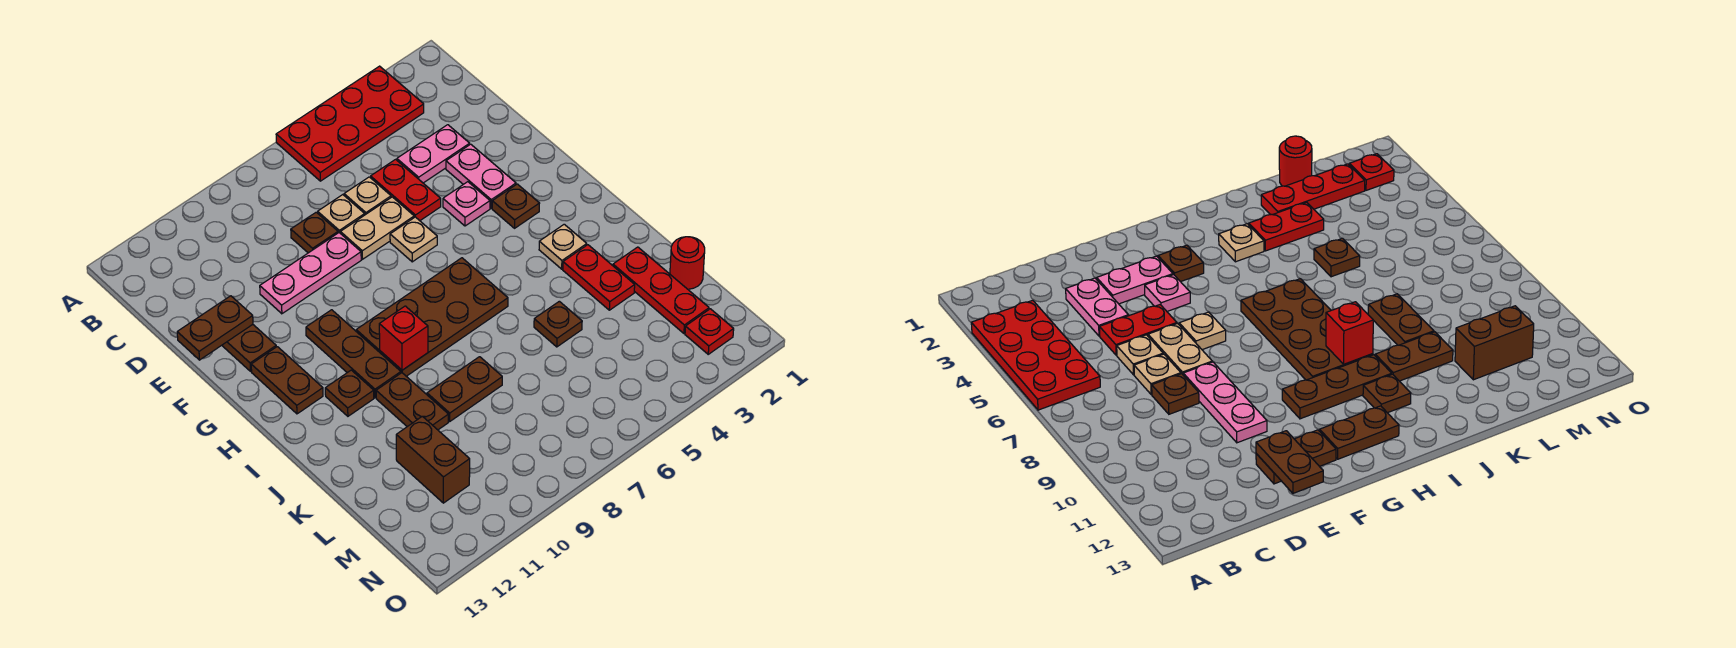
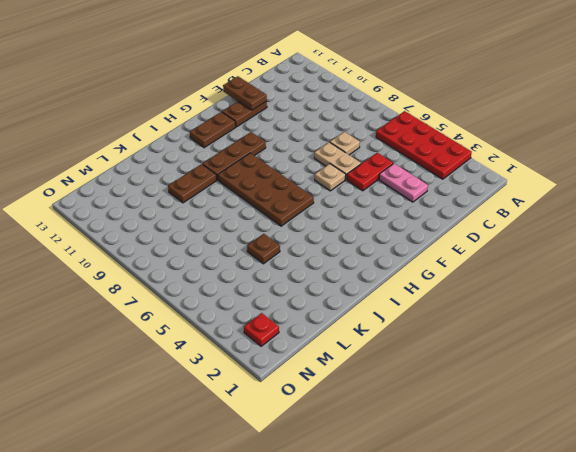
none -> tan plate D6 level 1
none -> brown plate D8 level 1
none -> pink plate E3:F3 level 1

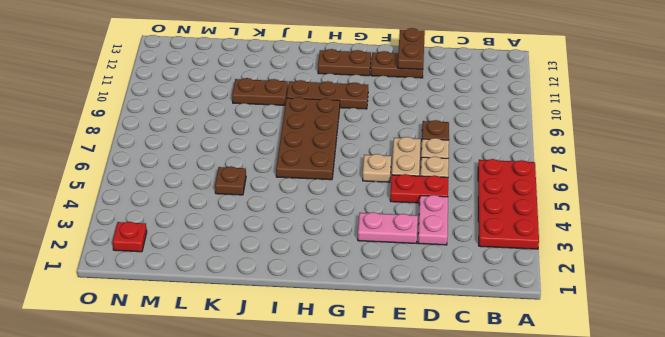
none -> pink plate E8:E10 level 1
none -> pink plate F4 level 1
none -> brown plate G3 level 1

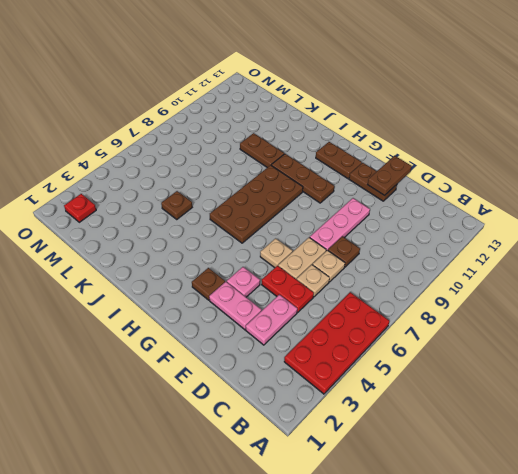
none -> tan plate I3 level 1
none -> brown plate I11 level 1
none -> red plate J3:K3 level 1

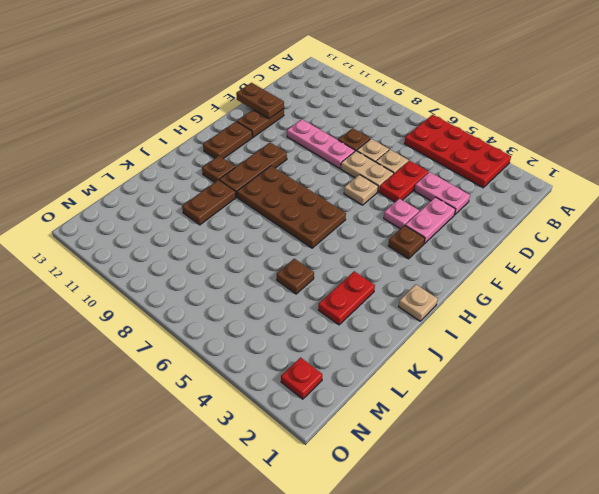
tan plate I1 level 1 -> tan plate I3 level 1
none -> red plate K2:M2 level 1
none -> brown plate K8:K9 level 1
none -> red round brick L1 level 1

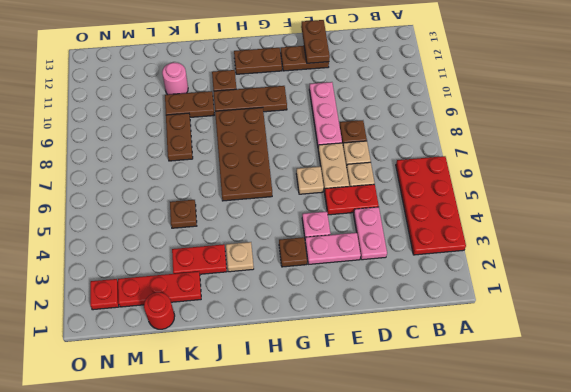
pink round brick K11 level 1 -> none
none -> brown brick L11:M11 level 1
none -> red brick I9 level 2

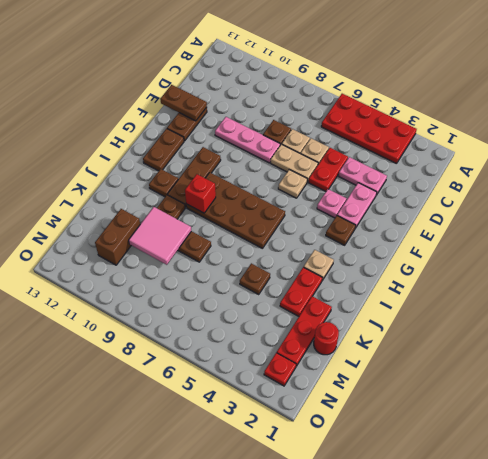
pink tile K9:L10 level 2 -> none

